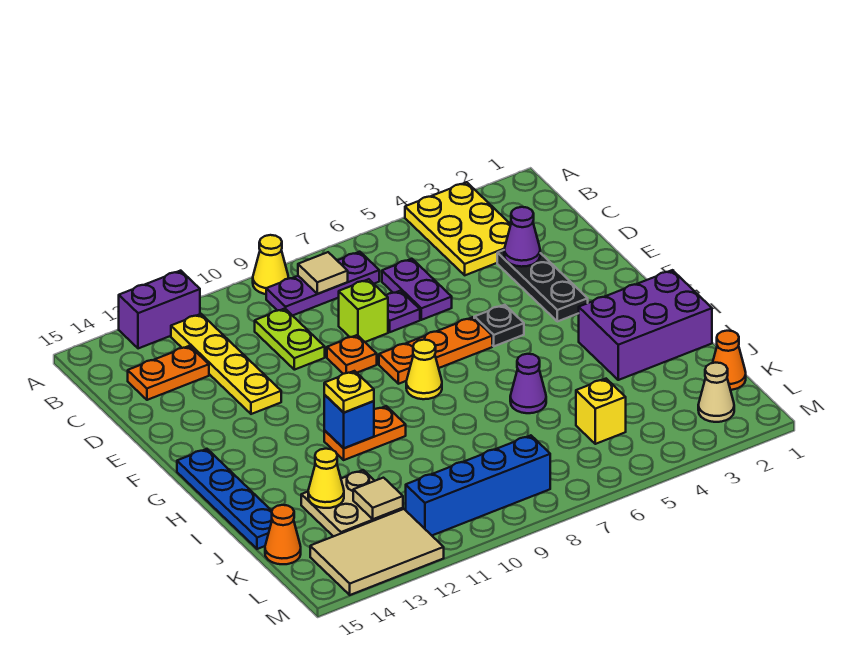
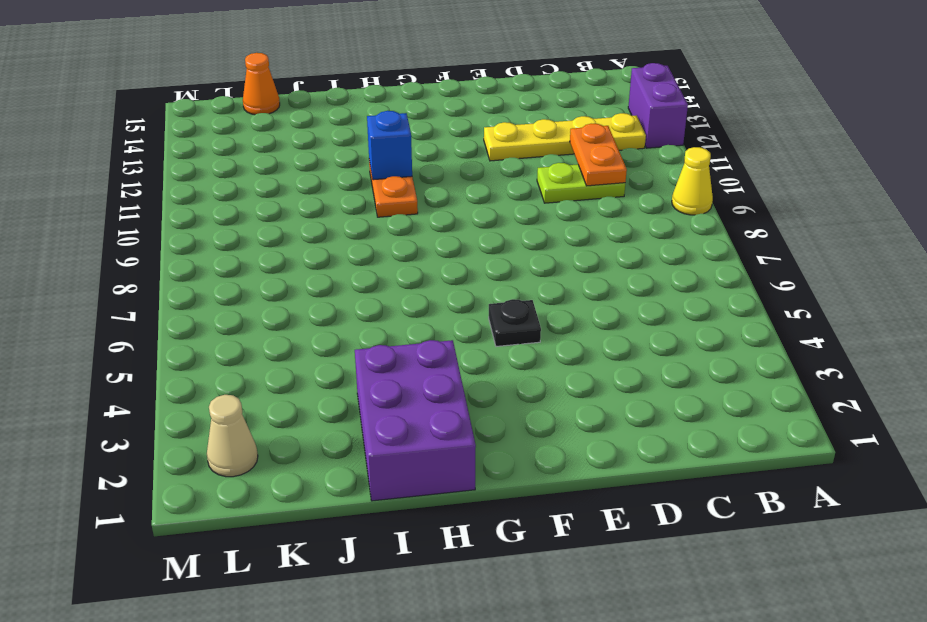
orange plate C10:C11 level 2 -> orange plate C13:C14 level 1
none -> yellow plate A3:C4 level 1
none -> purple plate B7:B9 level 1
none -> purple plate C6:D6 level 1
none -> black plate D3:F3 level 1

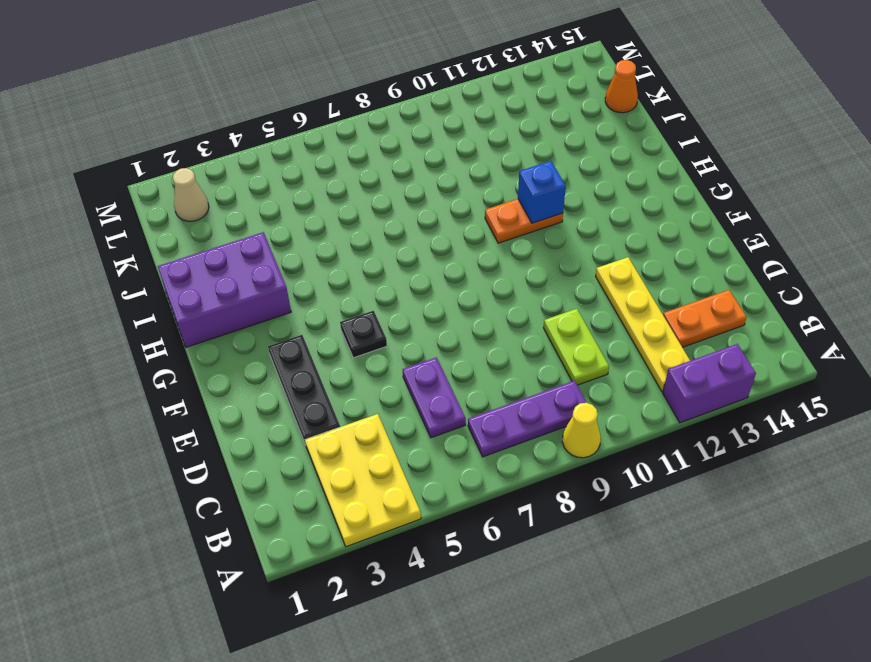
none -> purple plate D7 level 1
none -> lime brick D8 level 1
none -> orange plate E9 level 1
none -> orange plate F6:F8 level 1

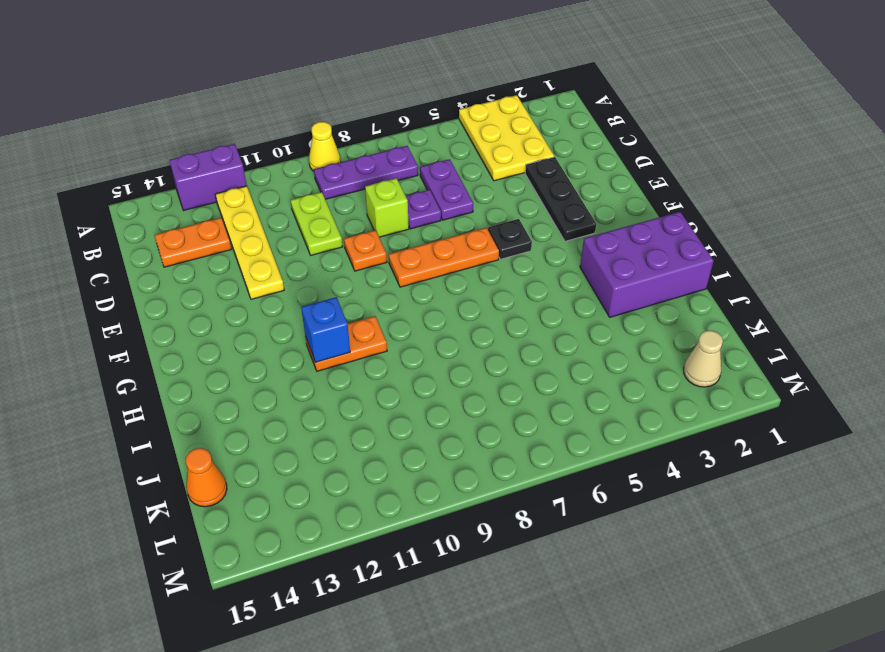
none -> yellow cone G8 level 1
none -> blue plate G15:J15 level 1
none -> purple cone I6 level 1
none -> tan plate J12:K13 level 1

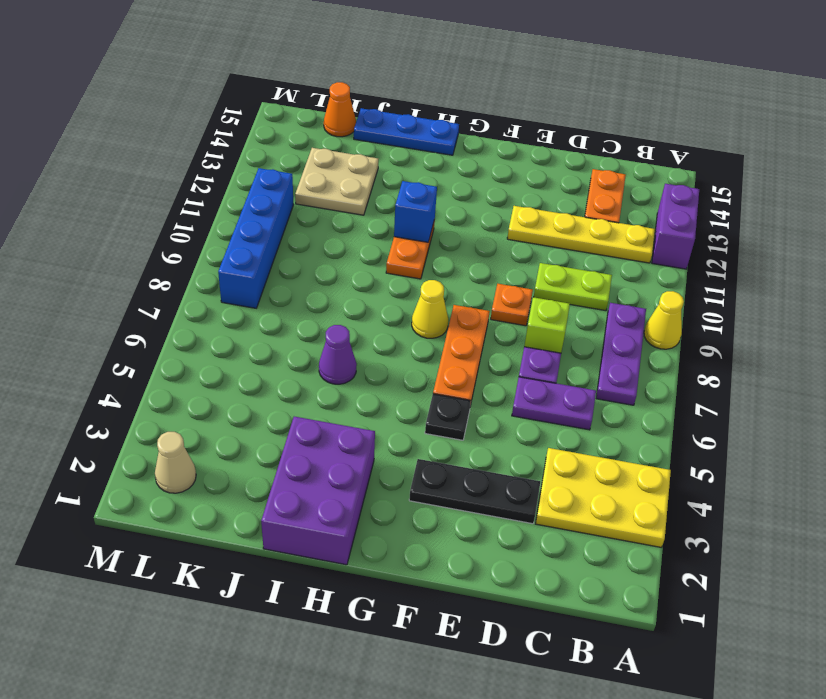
blue plate H15:J15 level 1 -> blue plate G15:J15 level 1
none -> orange cone K1 level 1
none -> yellow brick K5 level 1
none -> tan tile L12:M14 level 1
none -> tan tile B8 level 2

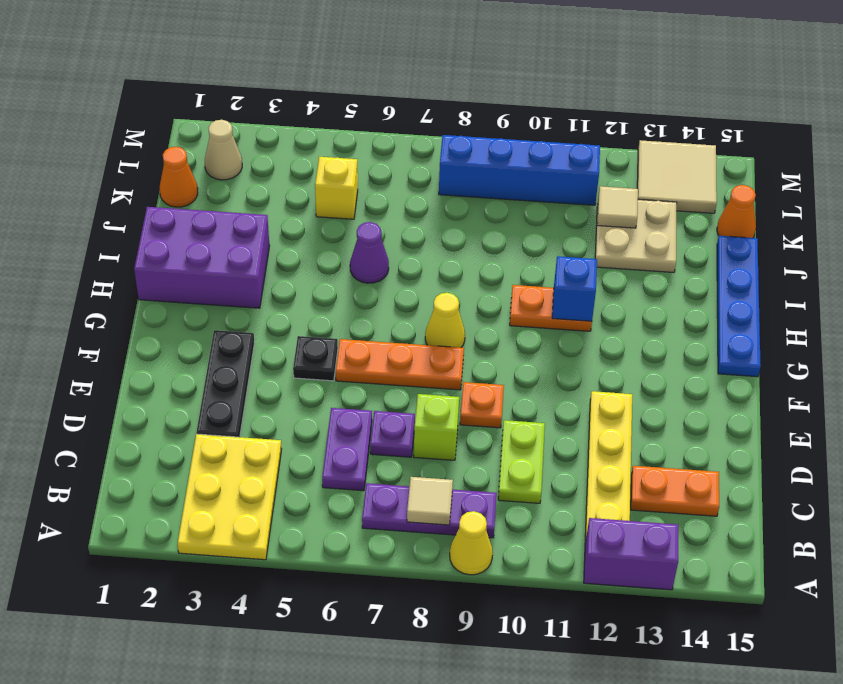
tan tile L13:M14 level 1 -> tan tile L12:M14 level 1
none -> purple cone D3 level 2
none -> yellow cone J13 level 2
none -> yellow plate H11 level 3

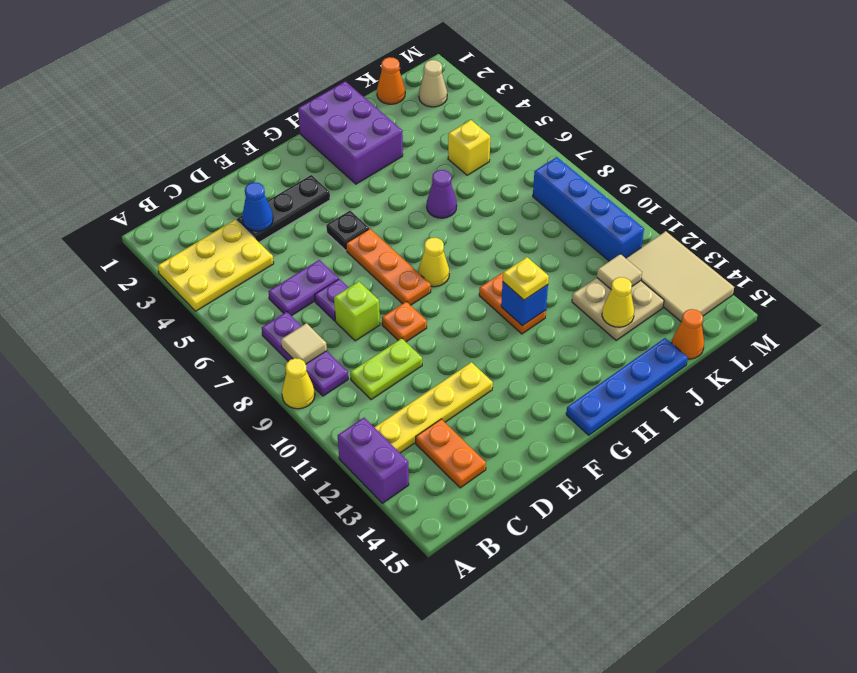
blue cone D3 level 2 -> purple cone D3 level 2

